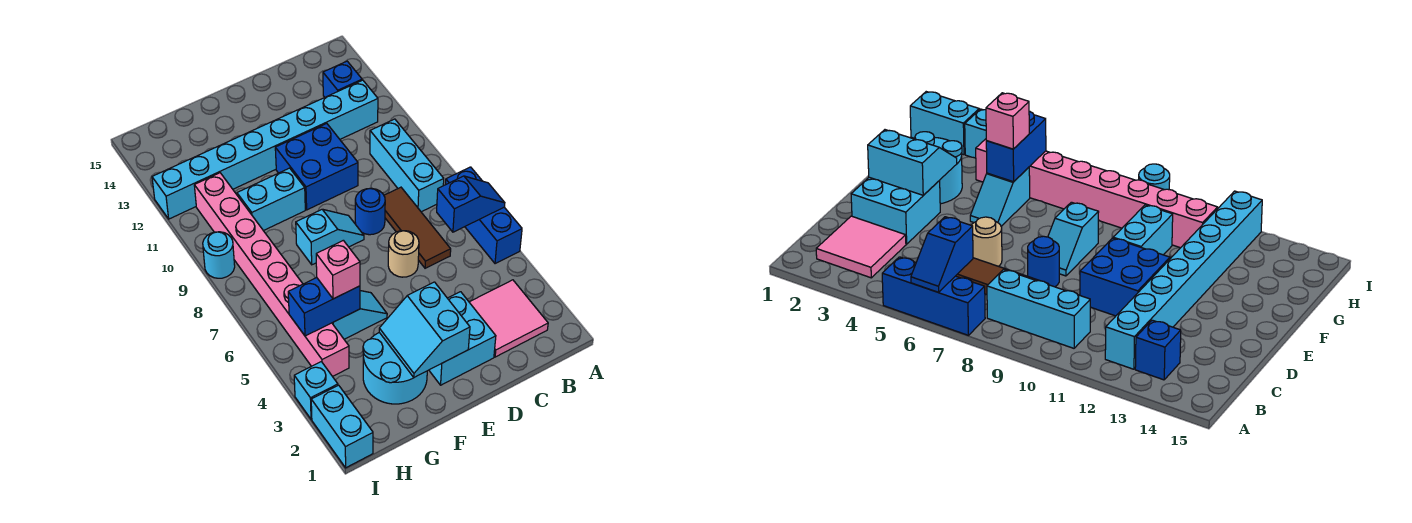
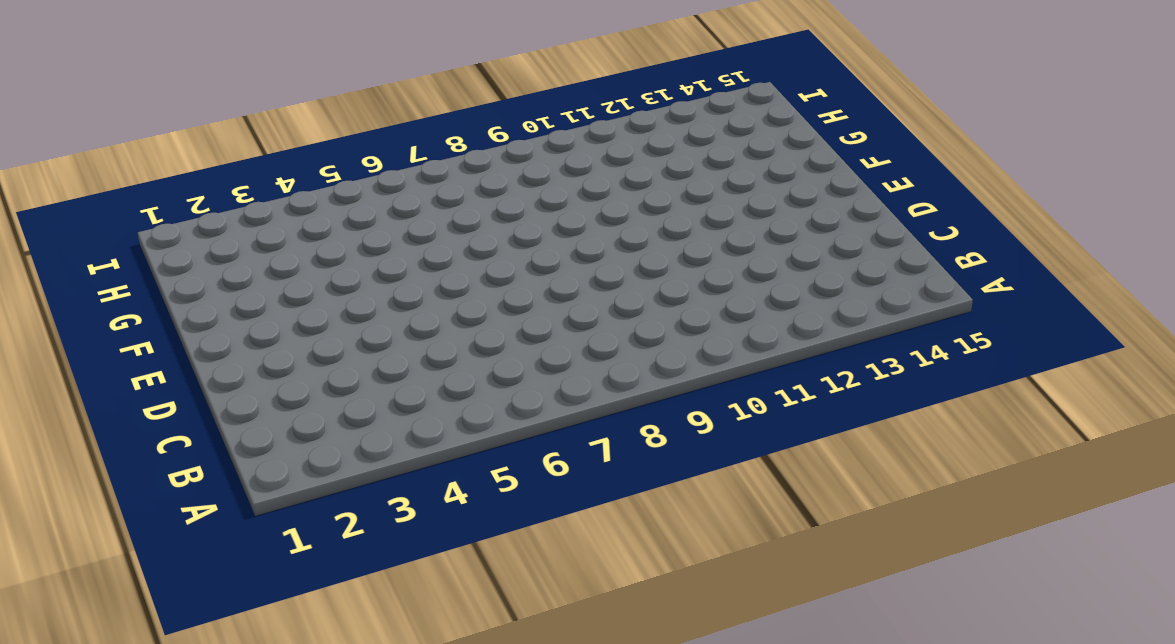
none -> blue brick A5:A7 level 1
none -> pink tile B2:C3 level 1
none -> cyan brick B8:B10 level 1

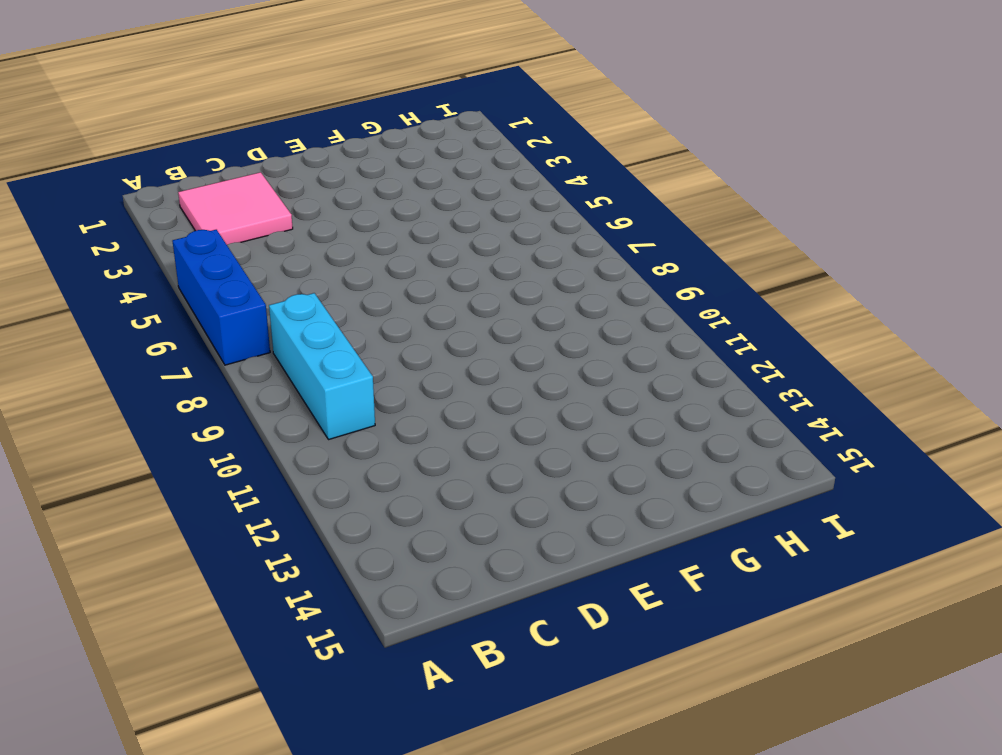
none -> cyan brick B12:I12 level 1
none -> blue brick B13 level 1
none -> brown tile C6:C8 level 1

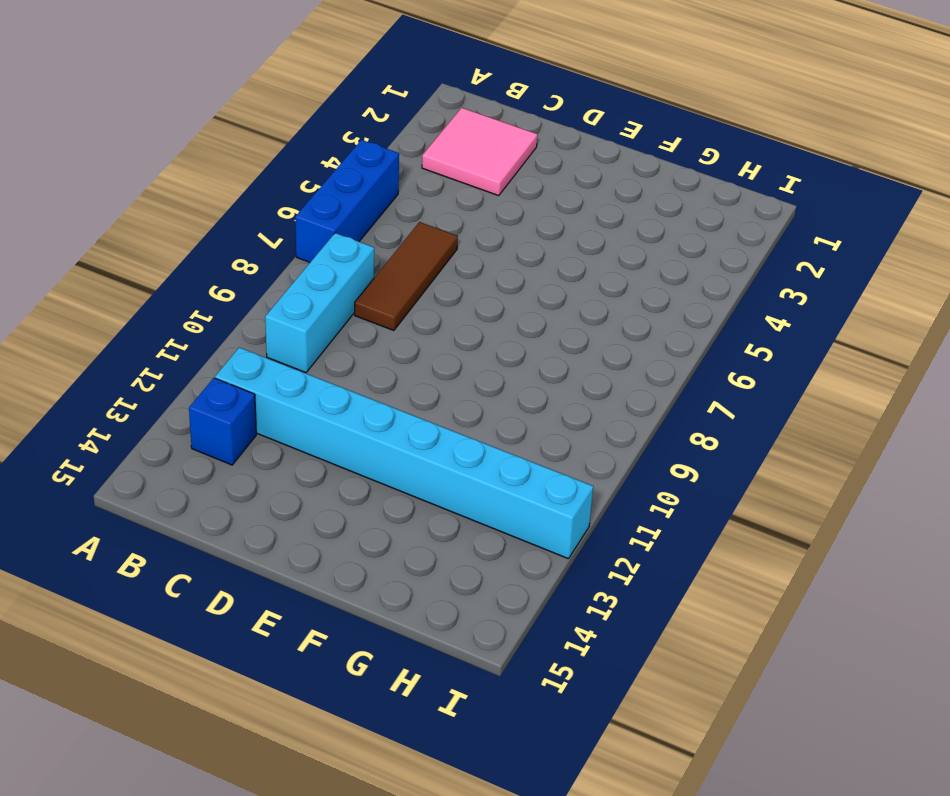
none -> cyan brick D2:E3 level 1
none -> tan round brick D6 level 1
none -> blue round brick D8 level 1

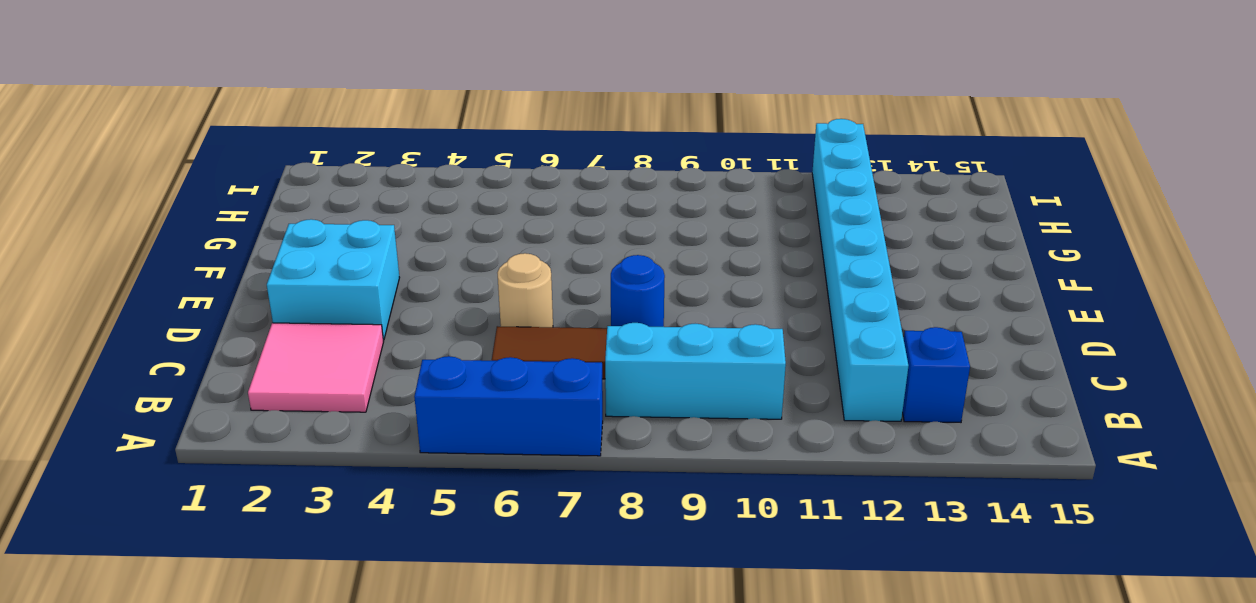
none -> blue brick D10:E11 level 1
none -> cyan slope E8:F8 level 1 top F
none -> cyan round brick F2:G3 level 1

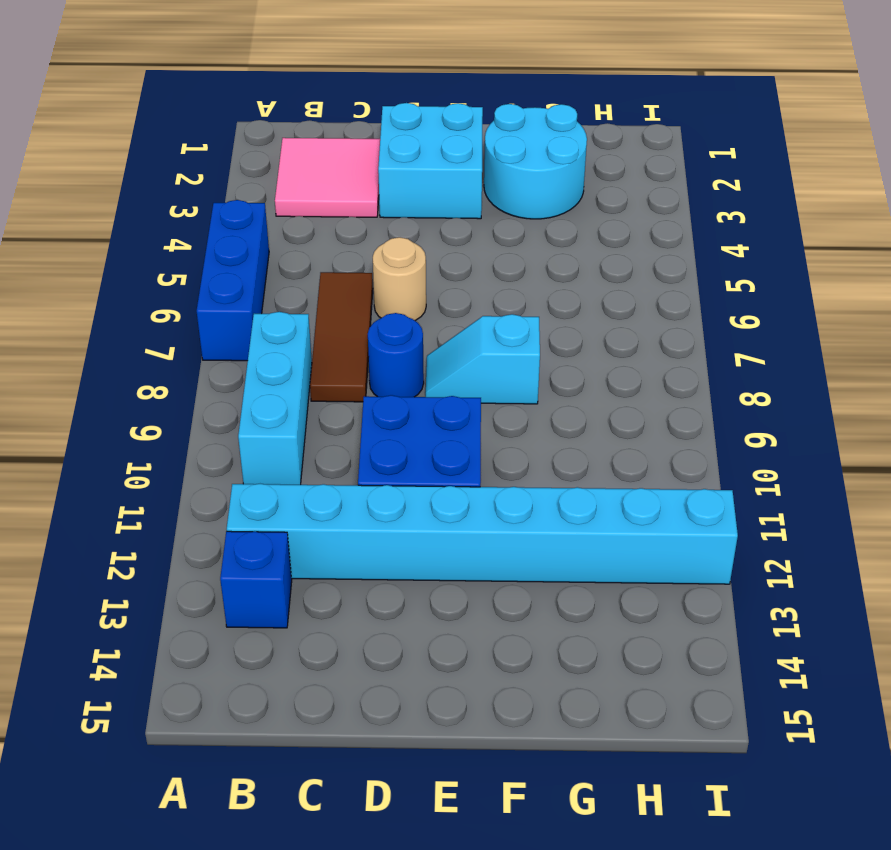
none -> cyan slope F5:G5 level 1 top G
none -> cyan brick F10:G10 level 1
none -> pink brick H4:H11 level 1

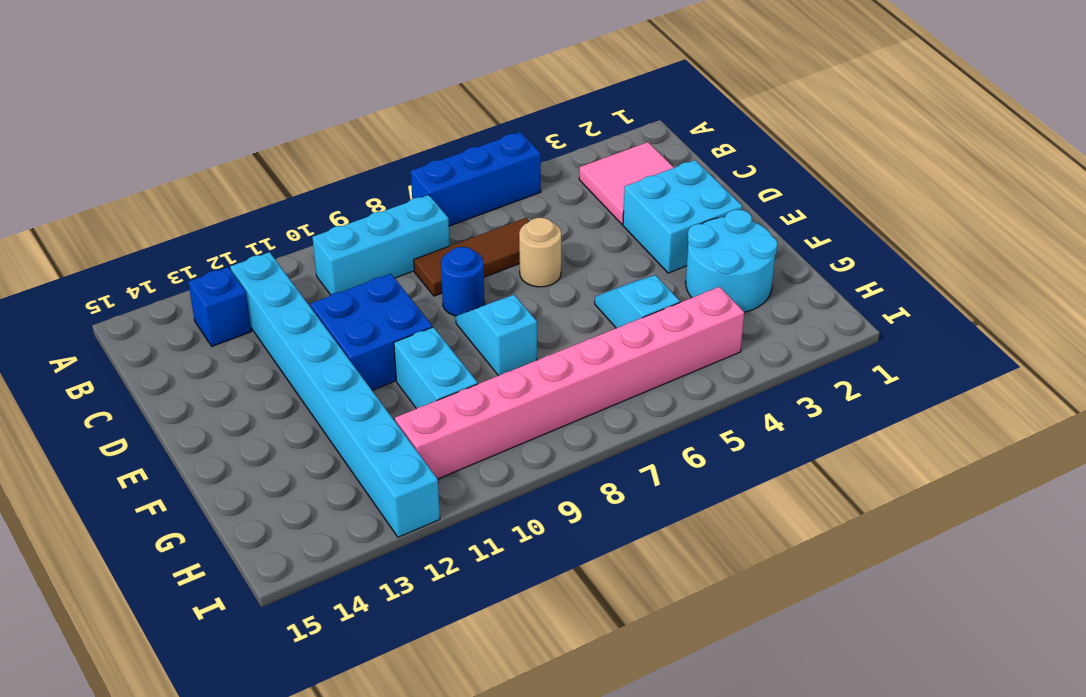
none -> cyan brick I1:I2 level 1
none -> cyan brick I3 level 1
none -> cyan round brick I9 level 1

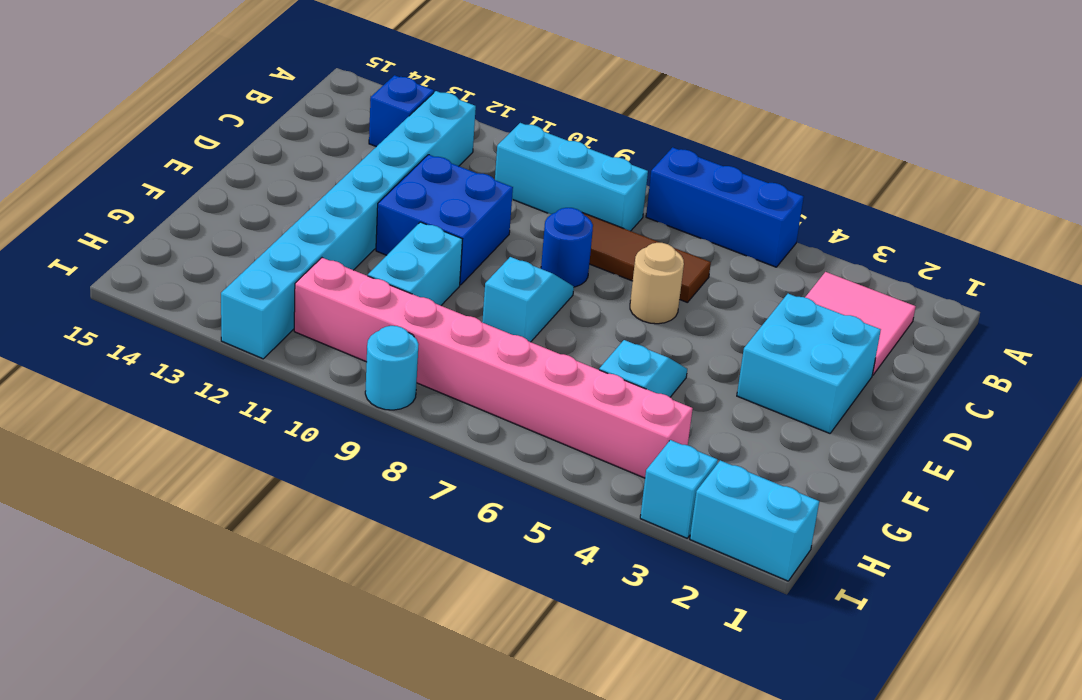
none -> cyan round brick F2:G3 level 1
none -> blue slope A6:B6 level 2 top B
none -> cyan slope E2:F3 level 2 top E

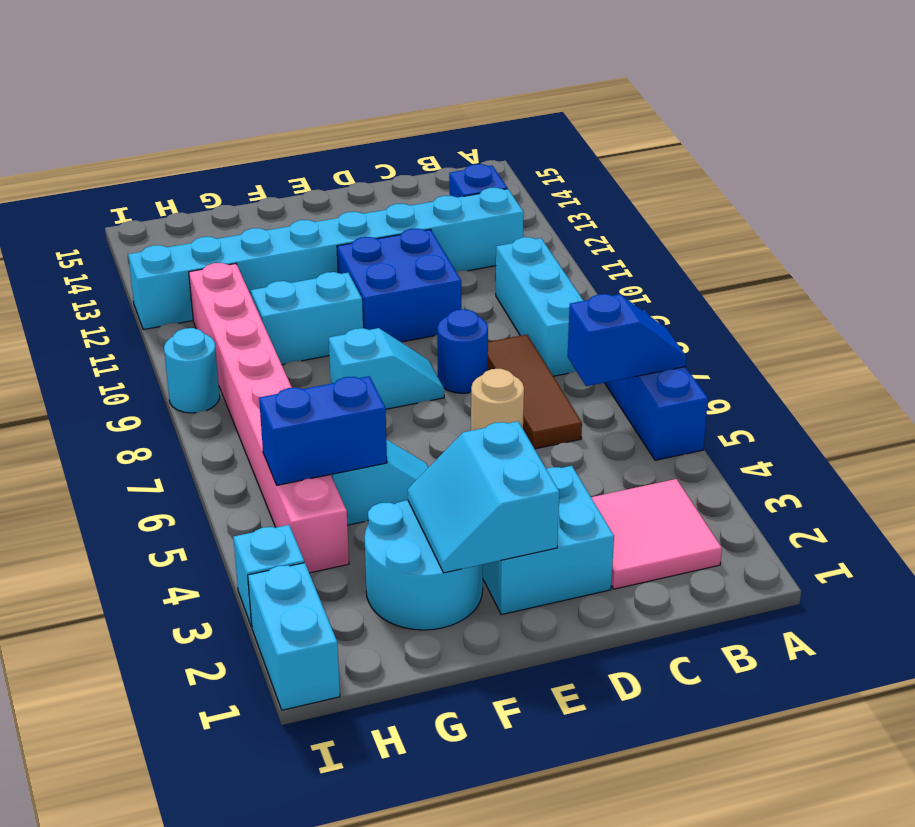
none -> pink brick G5 level 3

